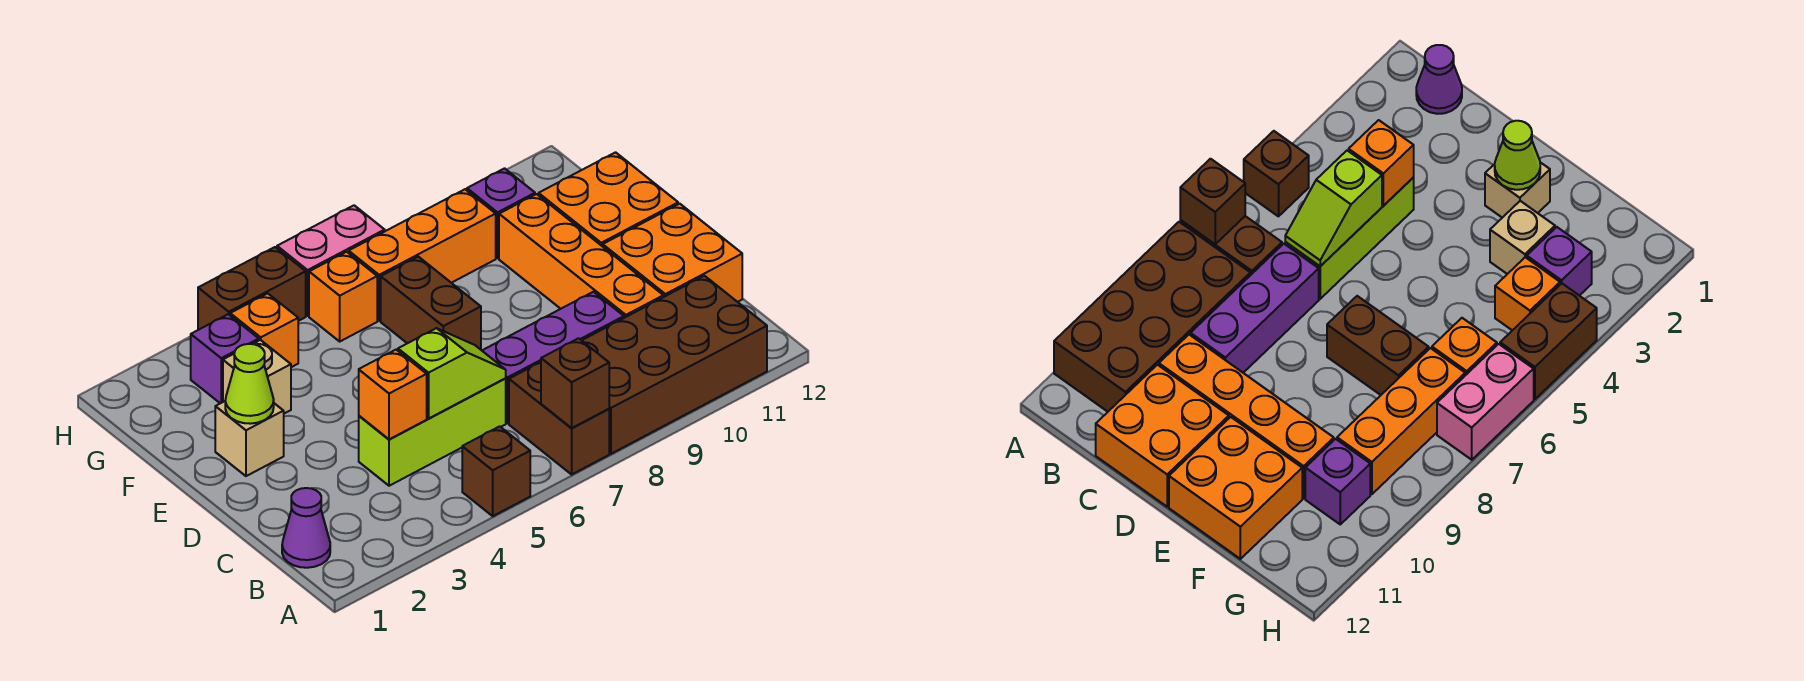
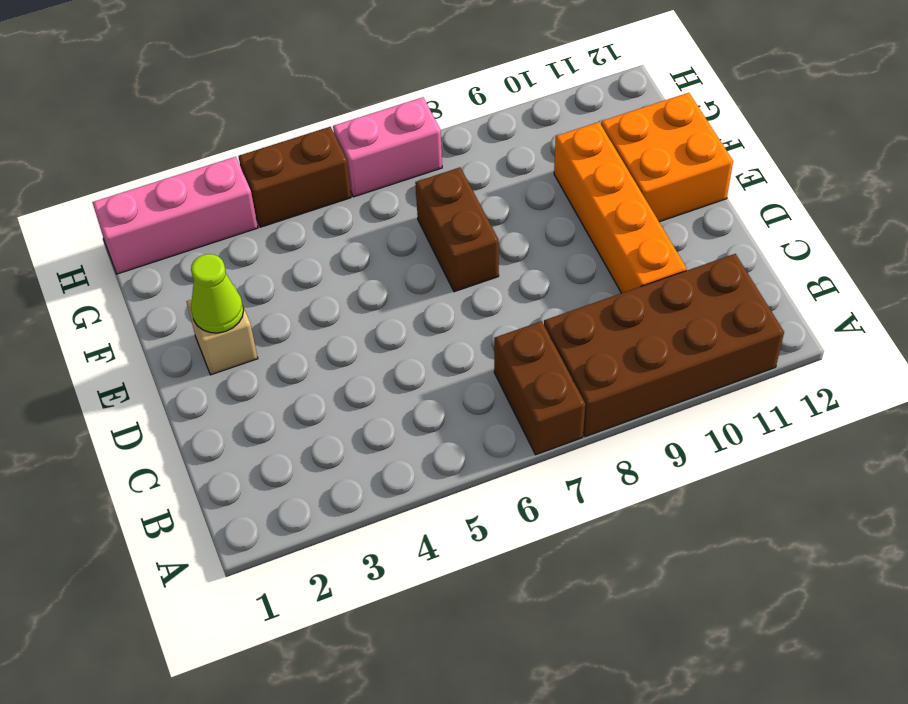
pink brick H1:H3 level 1 -> none
none -> brown brick A5 level 1
none -> purple cone B1 level 1
none -> lime brick C4:C6 level 1

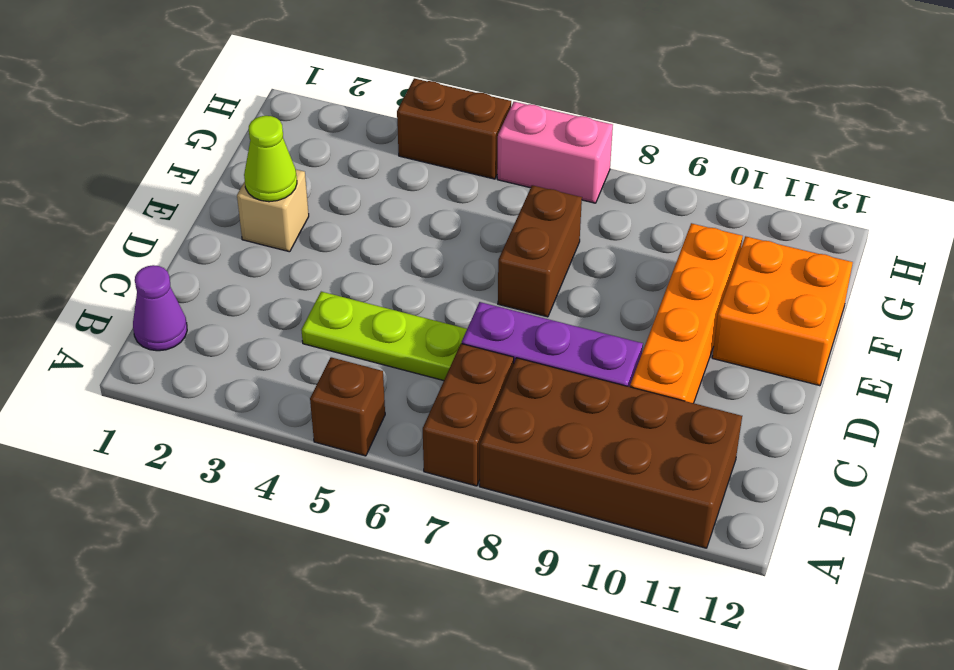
lime plate C4:C6 level 1 -> lime brick C4:C6 level 1
none -> orange brick C11:D12 level 1
none -> tan brick F3 level 1
none -> purple brick G3 level 1

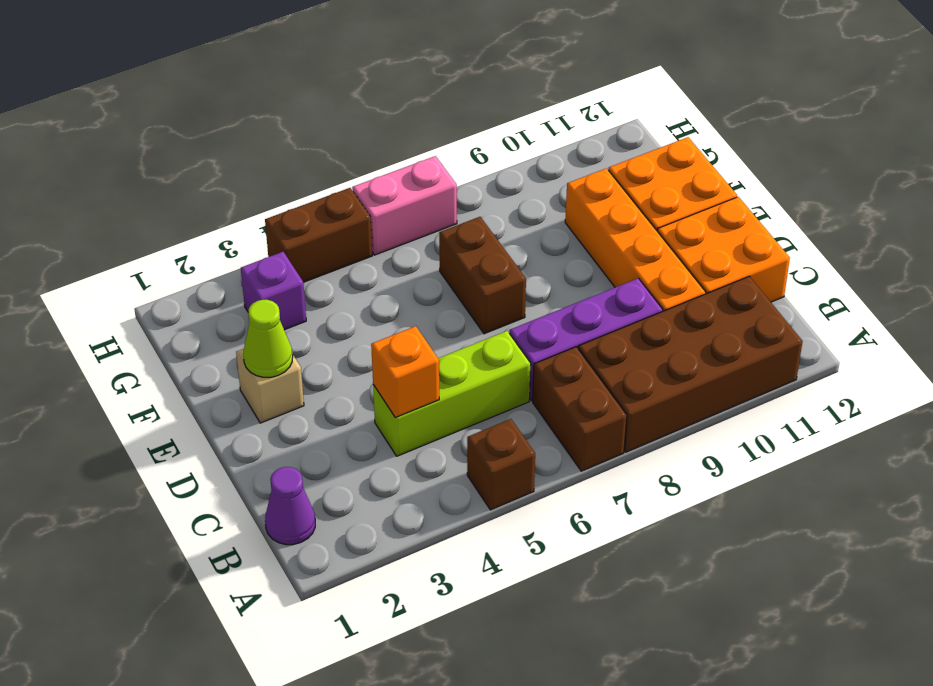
none -> tan brick F3 level 1
none -> orange brick G4 level 1
none -> orange brick G6 level 1

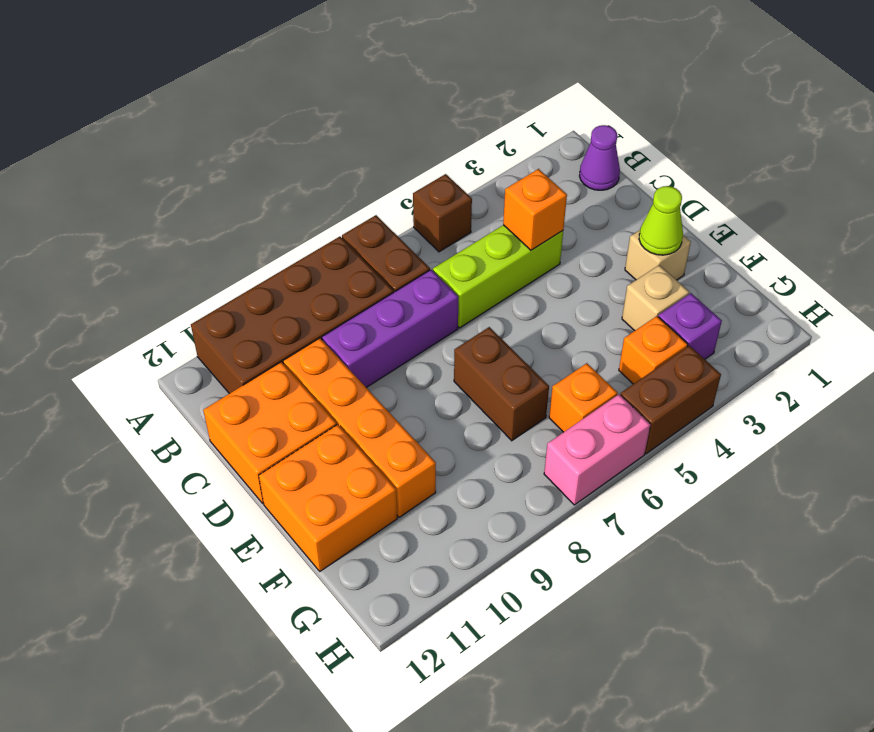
none -> orange brick G7:G9 level 1
none -> purple brick G10 level 1
none -> brown brick A7 level 2

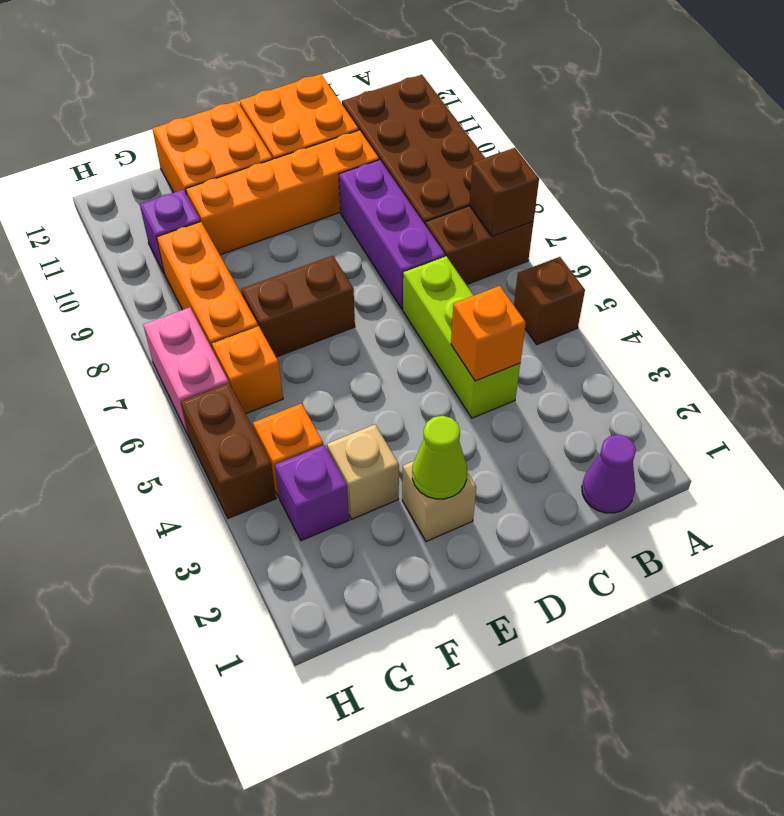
none -> lime slope C5:C6 level 2 top 5

